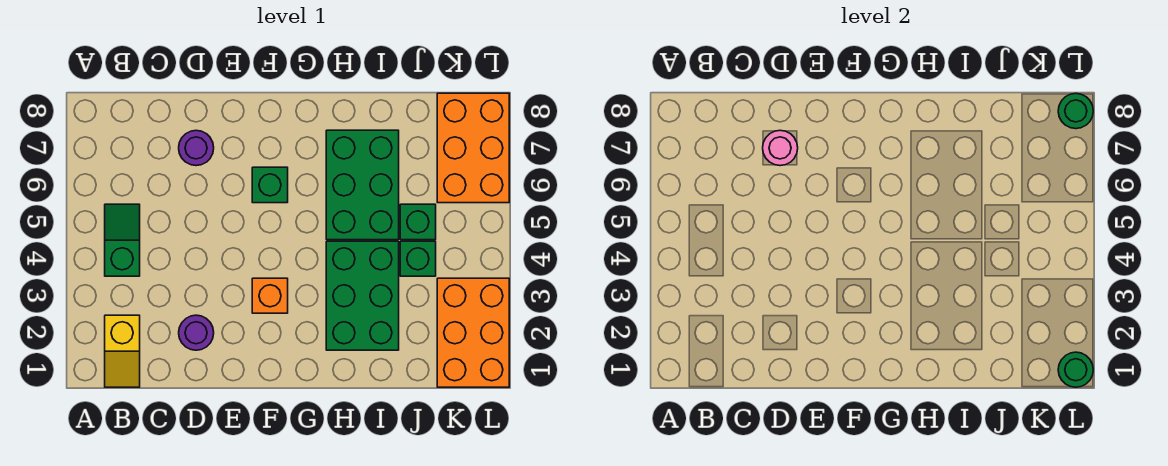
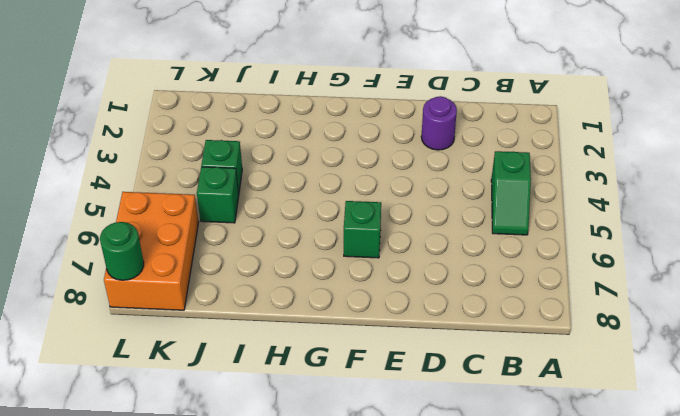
none -> yellow slope B1:B2 level 1 top 2
none -> purple round brick D7 level 1
none -> orange brick F3 level 1

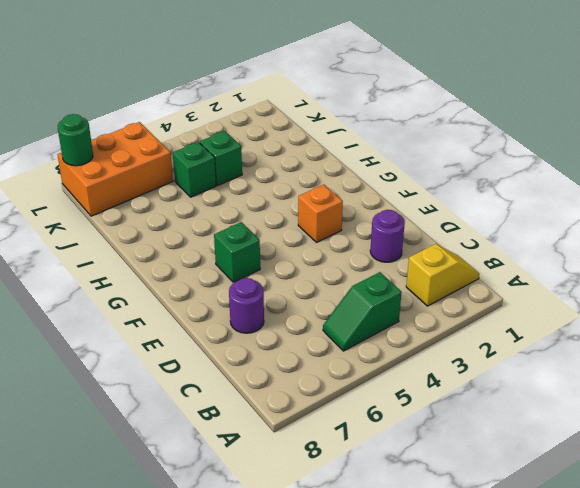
none -> green brick H2:I4 level 1
none -> green brick H5:I7 level 1
none -> orange brick K1:L3 level 1

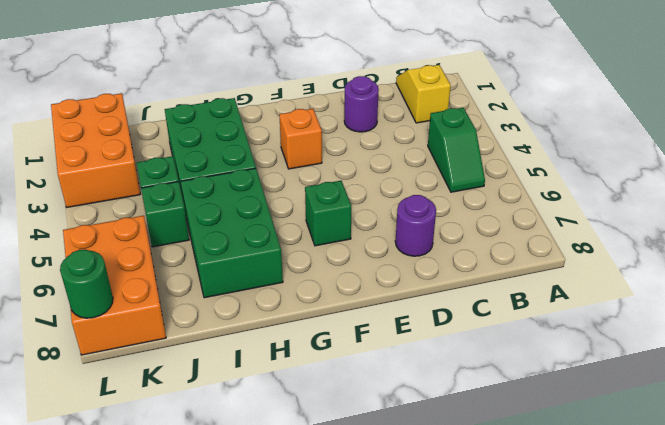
none -> pink round brick D7 level 2
none -> green round brick L1 level 2

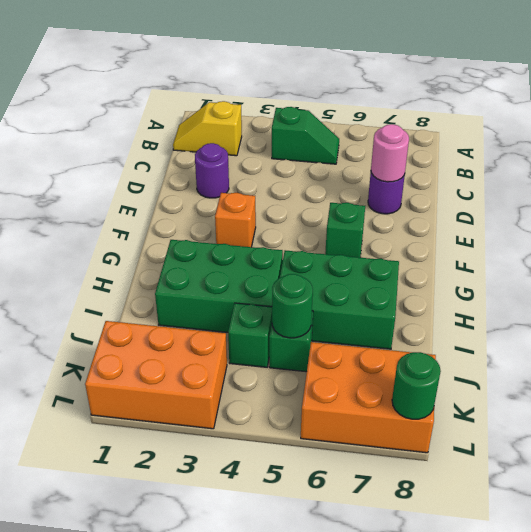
green round brick J5 level 2 -> green round brick L1 level 2

